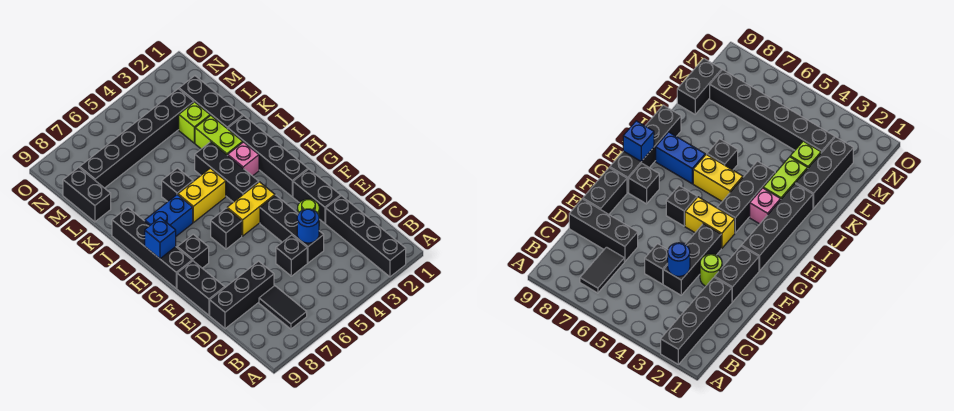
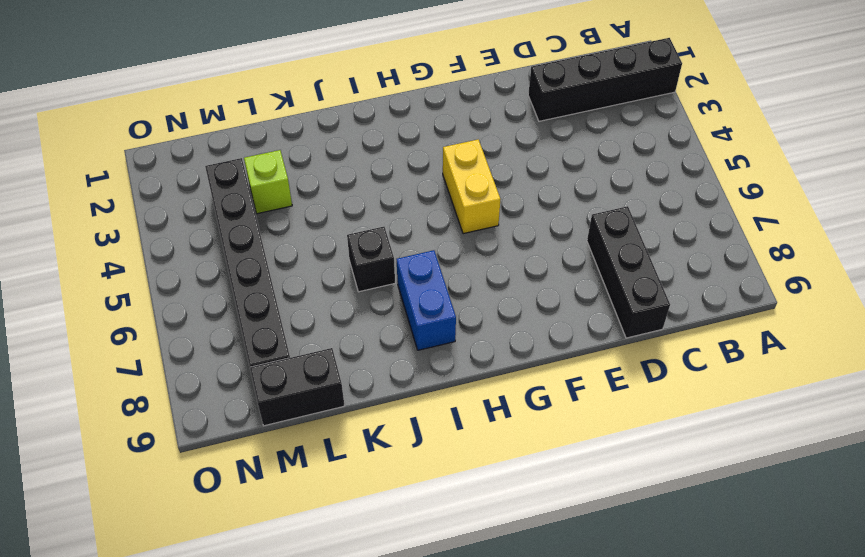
none -> black tile B7:C7 level 1
none -> black brick D4:F4 level 1
none -> black brick D5 level 1

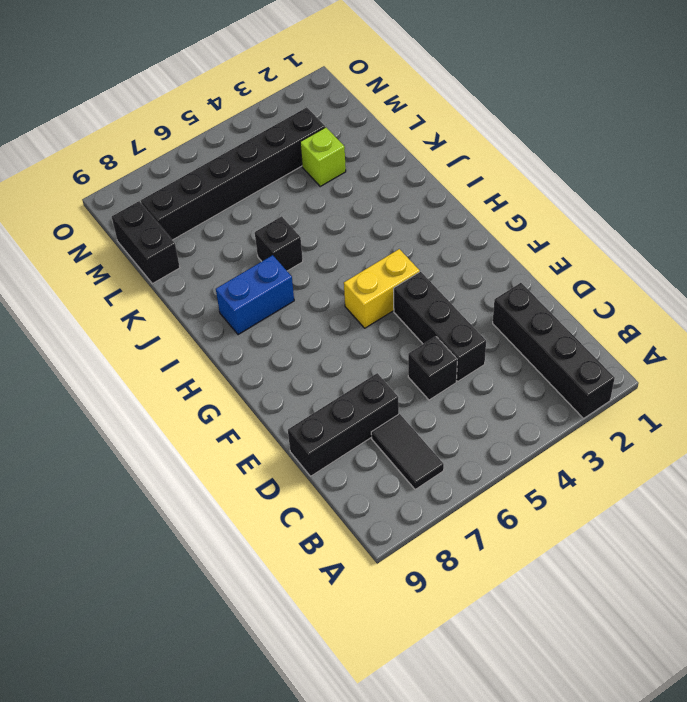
none -> black brick E2:F2 level 1
none -> lime round brick E3 level 1
none -> black brick E9:F9 level 1

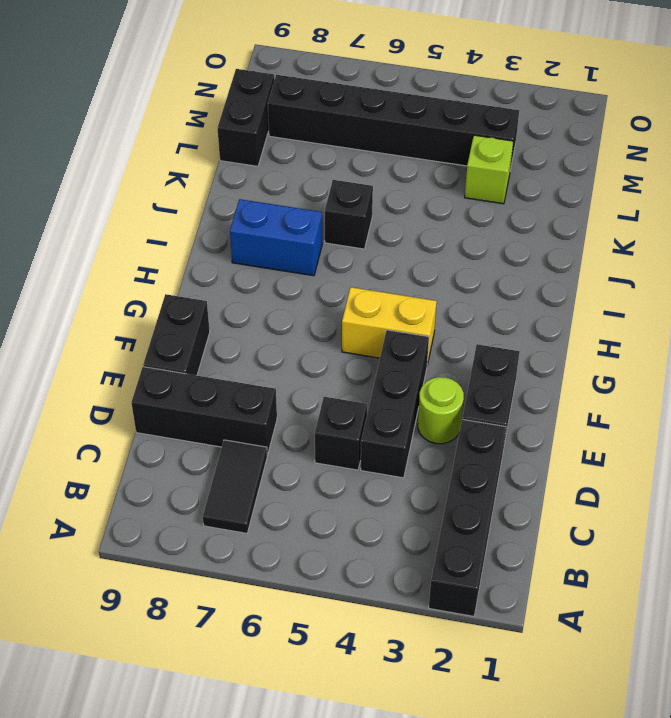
none -> black brick G2:J2 level 1
none -> black brick G6 level 1
none -> black brick G8 level 1

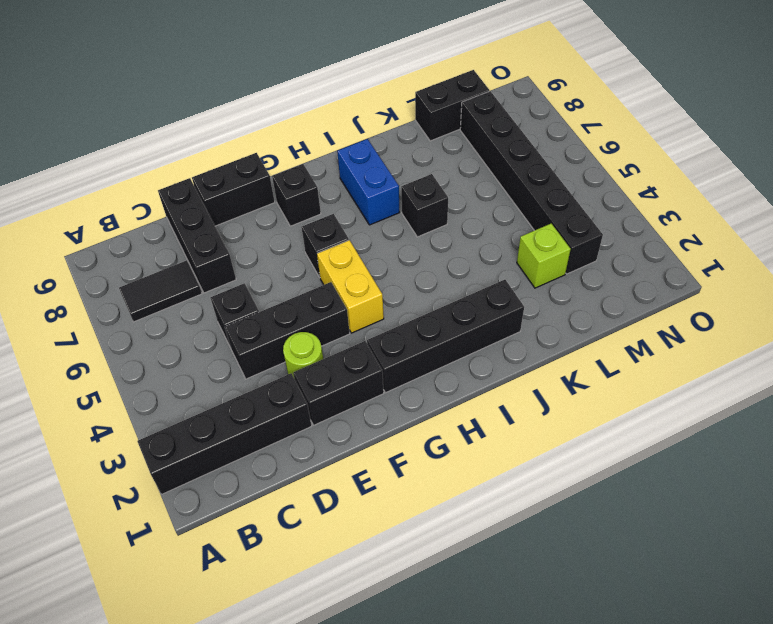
none -> black brick G9:J9 level 1
none -> black brick H4:J4 level 1
none -> pink brick I3 level 1

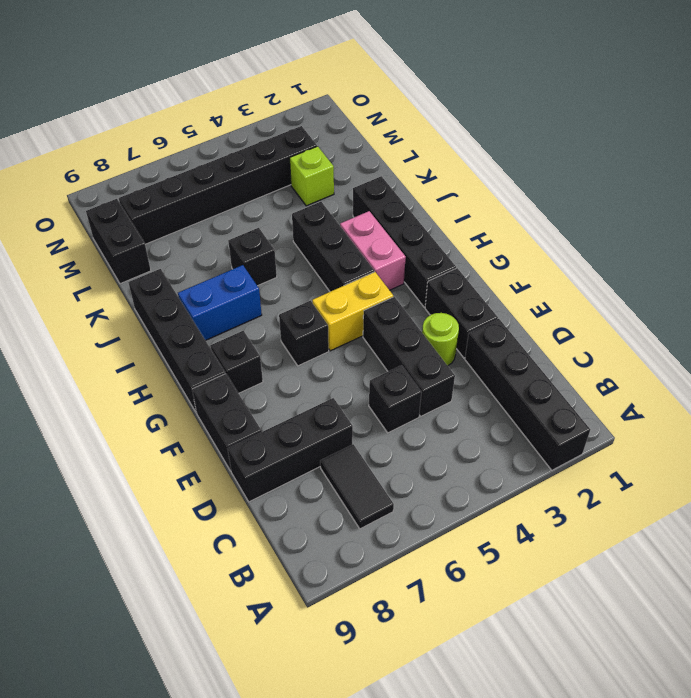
pink brick H3:I3 level 1 -> pink brick I3 level 1
none -> yellow brick I5:I6 level 1
none -> lime brick J3:K3 level 1
none -> black brick K2:M2 level 1

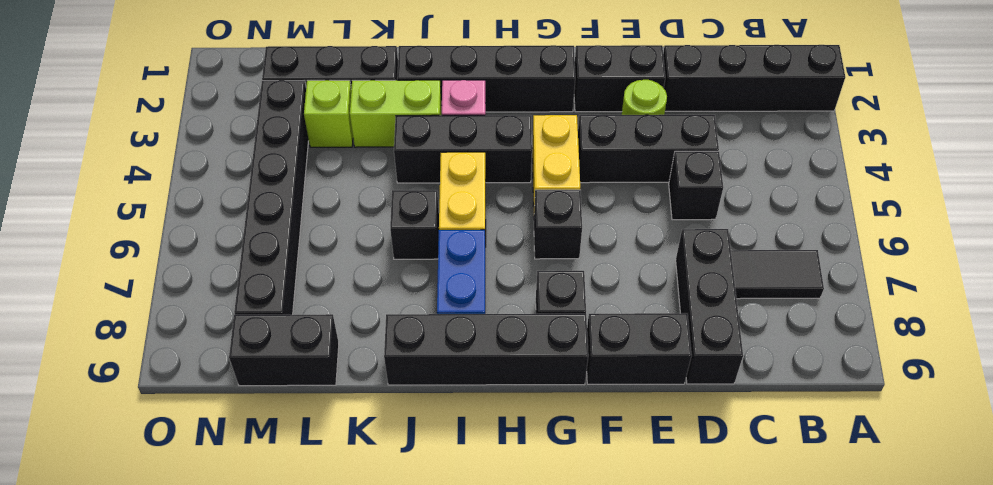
none -> blue round brick D4 level 2
none -> blue brick H9 level 2

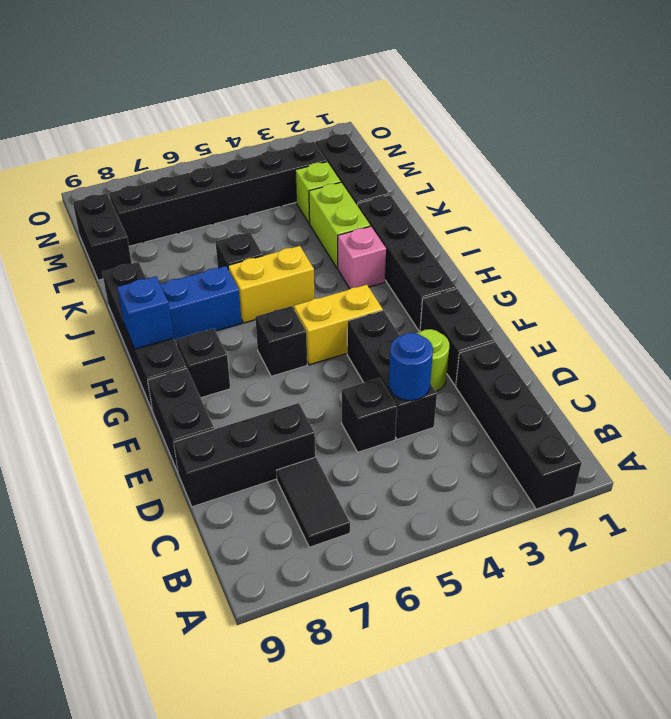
none -> black brick H4:J4 level 1

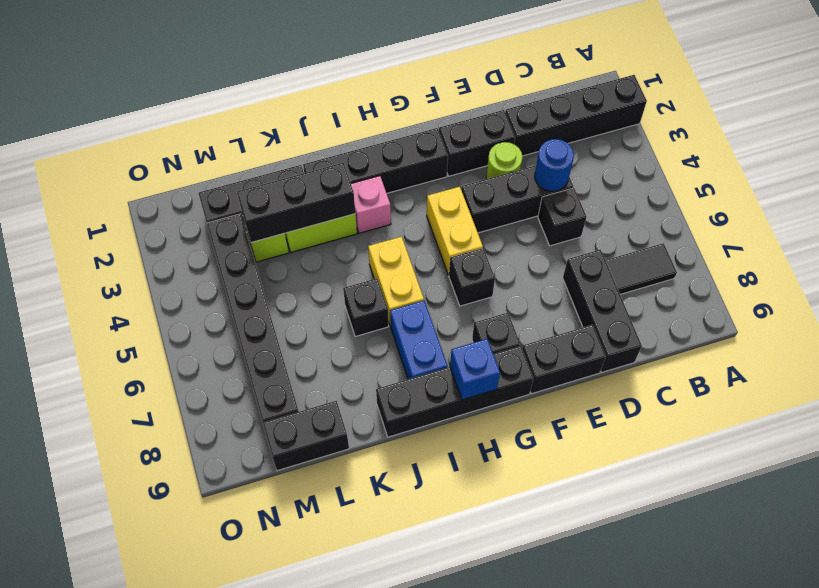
black brick J3:L3 level 2 -> black brick H4:J4 level 1

